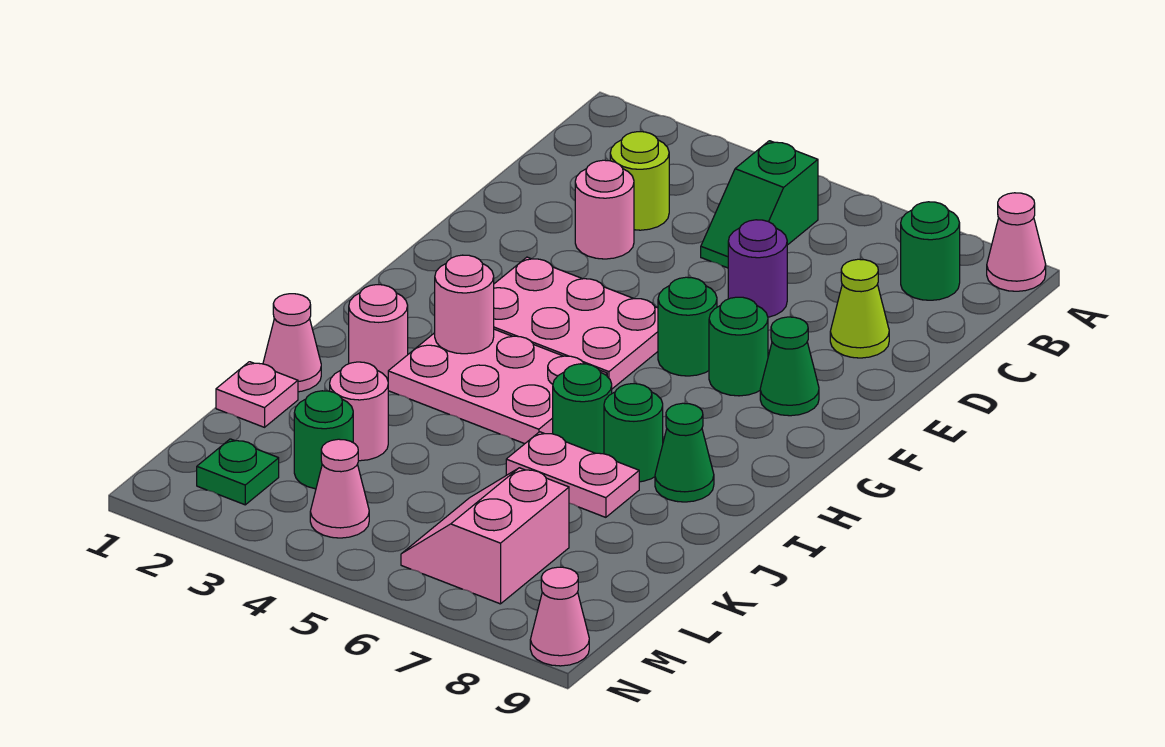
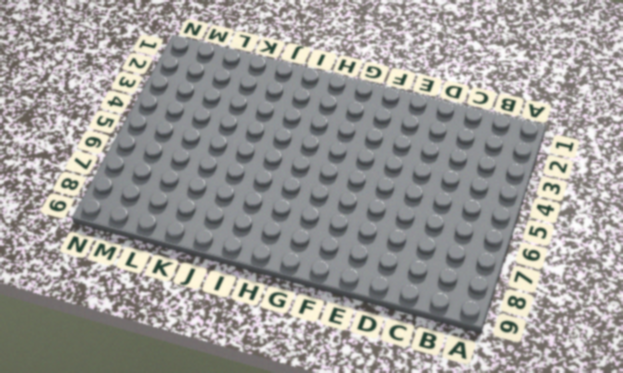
none -> pink cone A9 level 1
none -> green slope B5:C5 level 1 top B
none -> green round brick B8 level 1

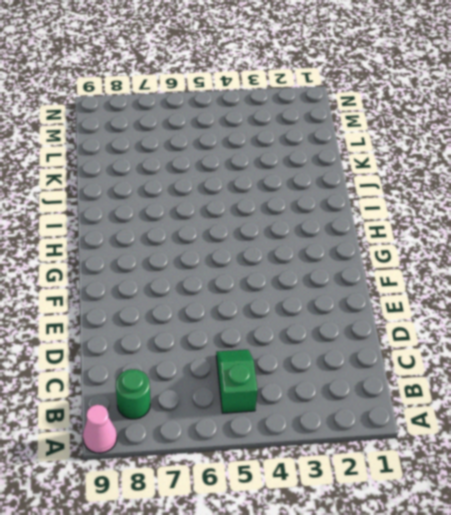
none -> lime round brick C3 level 1
none -> pink round brick D3 level 1
none -> purple round brick D6 level 1

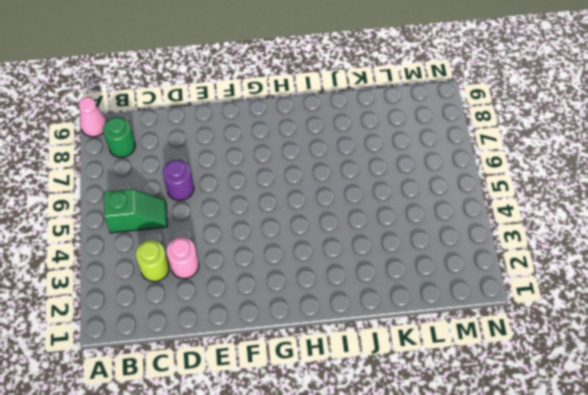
none -> lime cone D8 level 1
none -> pink plate F3:G5 level 1
none -> green round brick F6 level 1

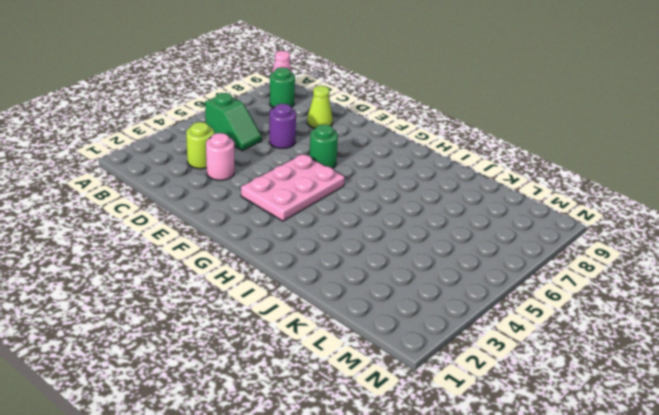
none -> green round brick F7 level 1
none -> green cone F8 level 1
none -> pink plate H3:I5 level 1

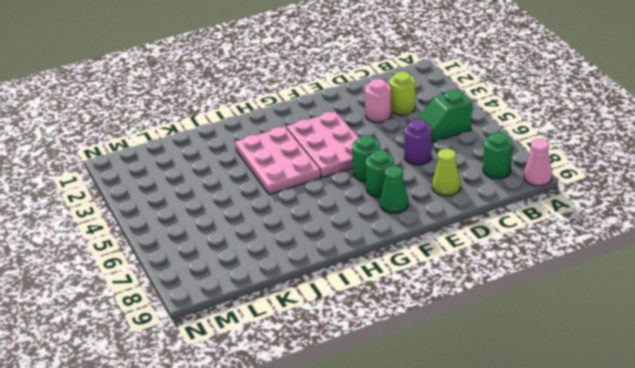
none -> pink round brick I2 level 1
none -> green round brick I6 level 1
none -> green round brick I7 level 1

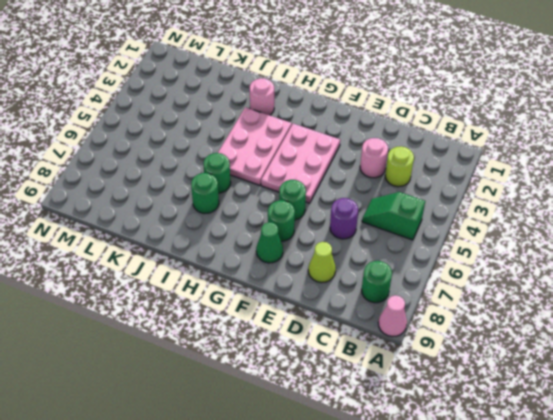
none -> green cone I8 level 1
none -> pink cone J1 level 1
none -> pink plate J6:J7 level 1

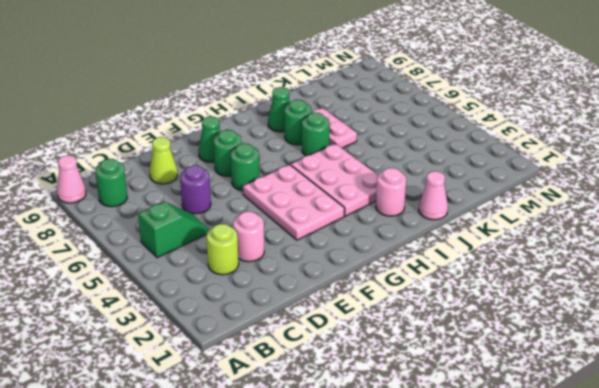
none -> pink plate K1 level 1
none -> pink round brick K3 level 1
none -> green round brick L3 level 1

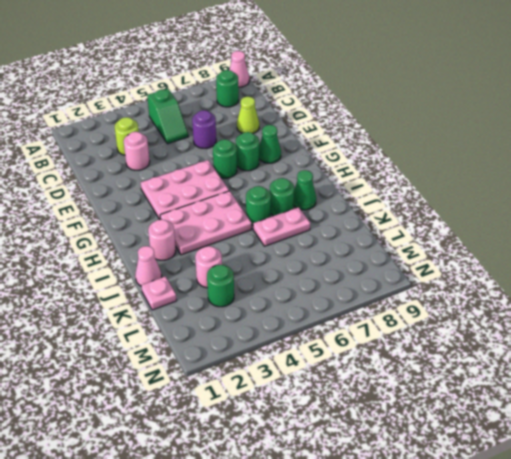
none -> pink slope L6:M7 level 1 top 7
none -> green plate M2 level 1
none -> pink cone M4 level 1

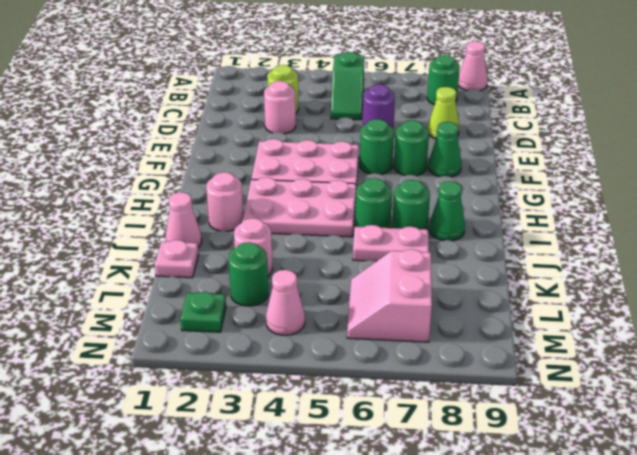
none -> pink cone N9 level 1
none -> pink round brick H3 level 2

